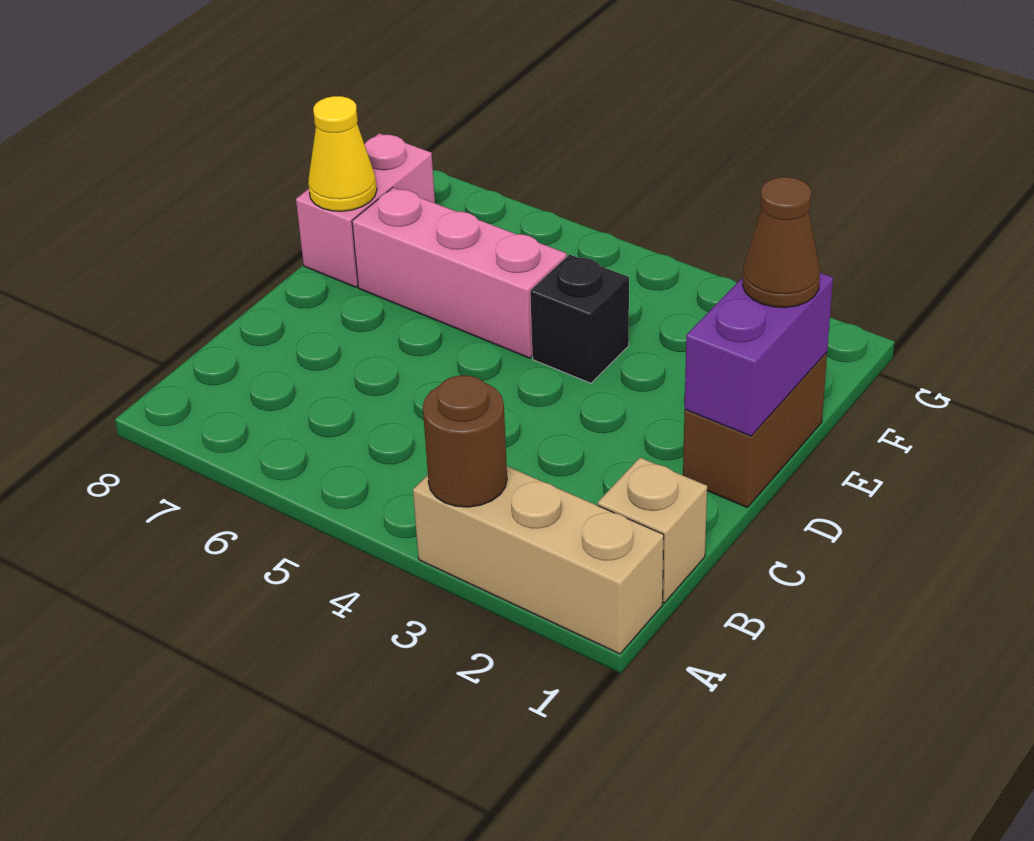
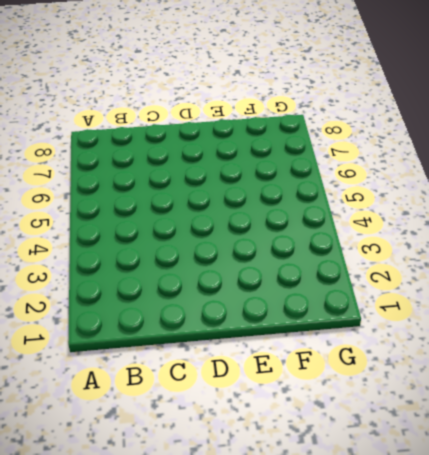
none -> tan brick A1:A3 level 1
none -> tan brick B1 level 1

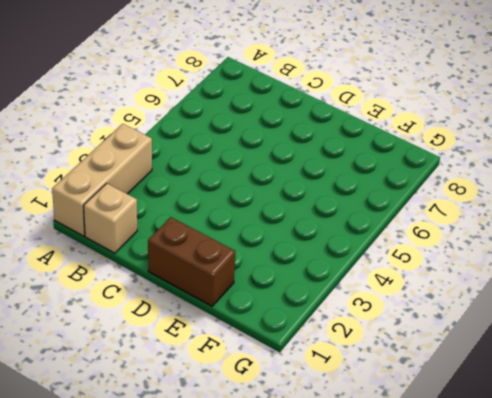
none -> black brick E4 level 1
none -> pink brick E5:E7 level 1

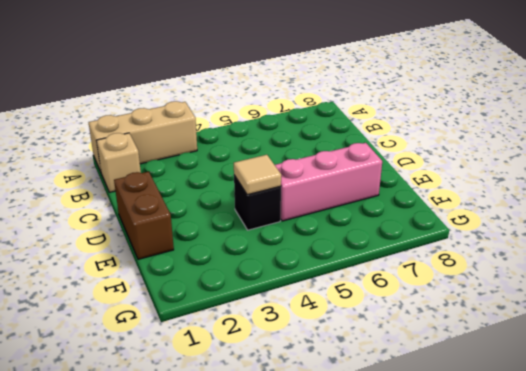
tan tile E4 level 2 -> none
none -> pink brick E8:F8 level 1
none -> brown round brick A3 level 2

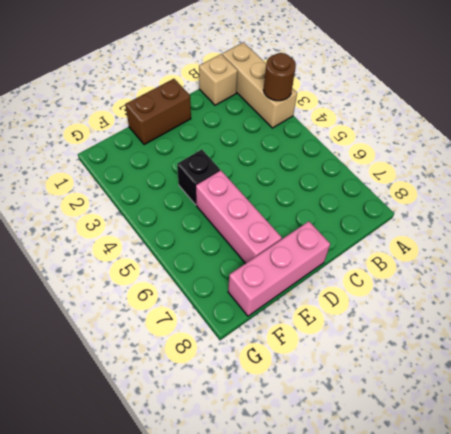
pink brick D8:F8 level 1 -> pink brick E8:F8 level 1
none -> purple brick D1:E1 level 2
none -> yellow cone E8 level 2

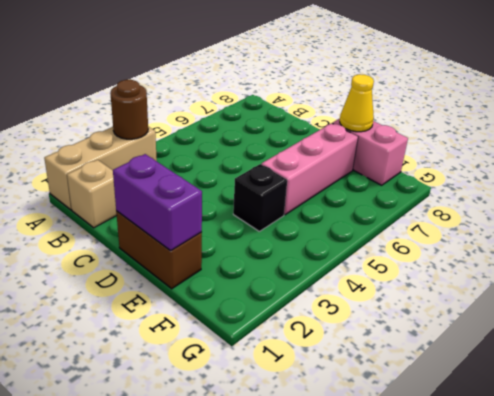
none -> brown cone E1 level 3

